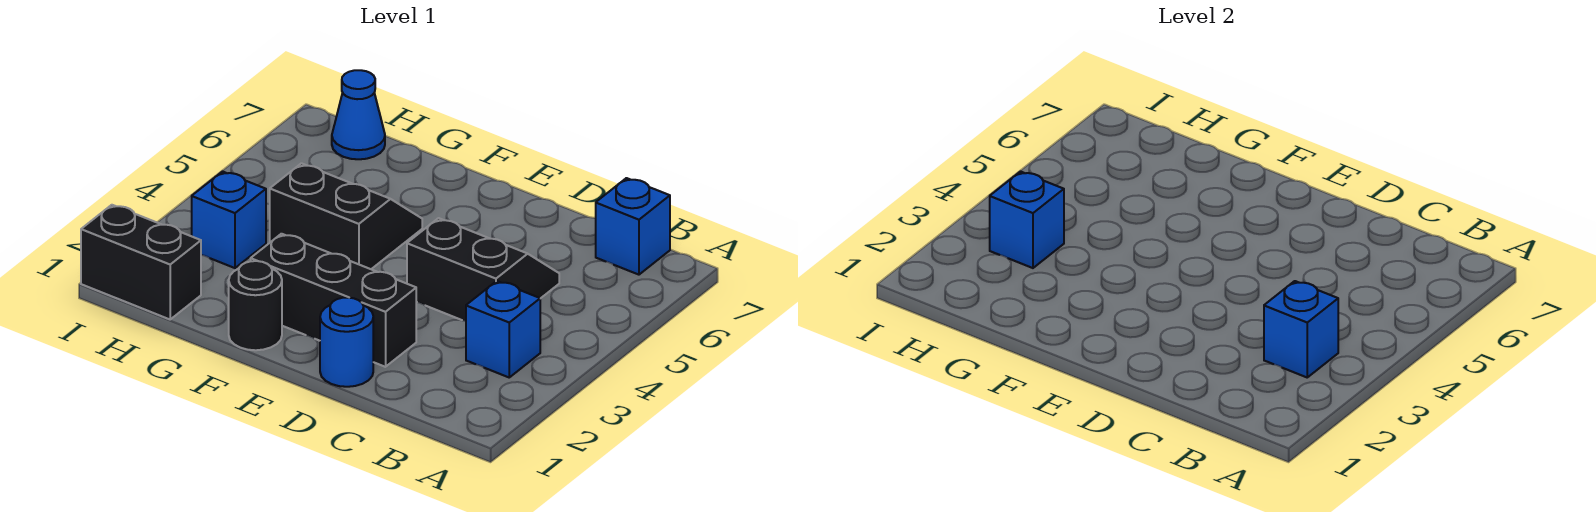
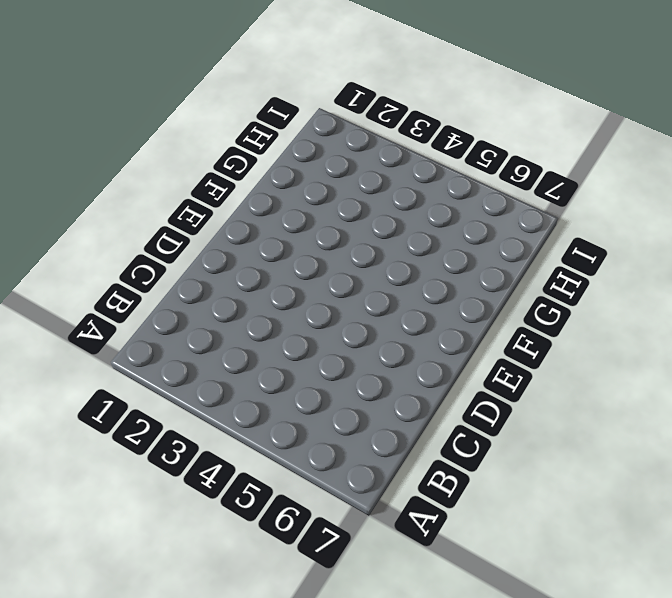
none -> blue brick B3 level 1
none -> blue brick B7 level 1
none -> black slope C4:D5 level 1 top 4

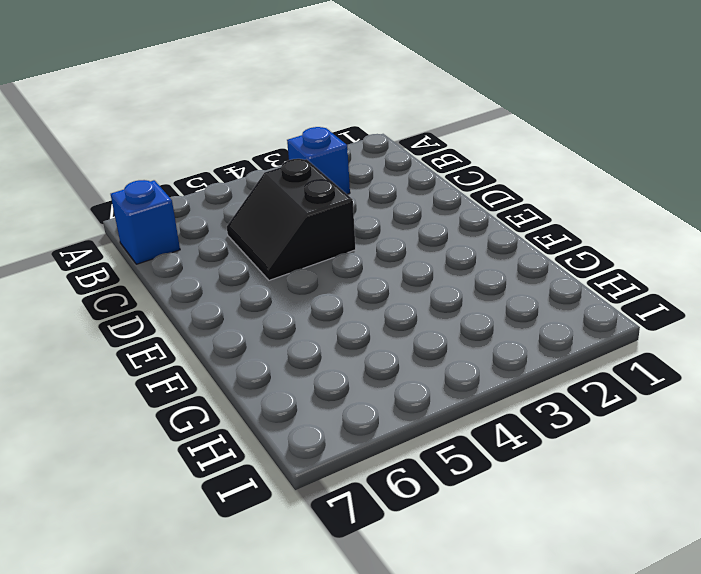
none -> blue round brick D1 level 1
none -> black brick D2:F2 level 1
none -> black round brick F1 level 1

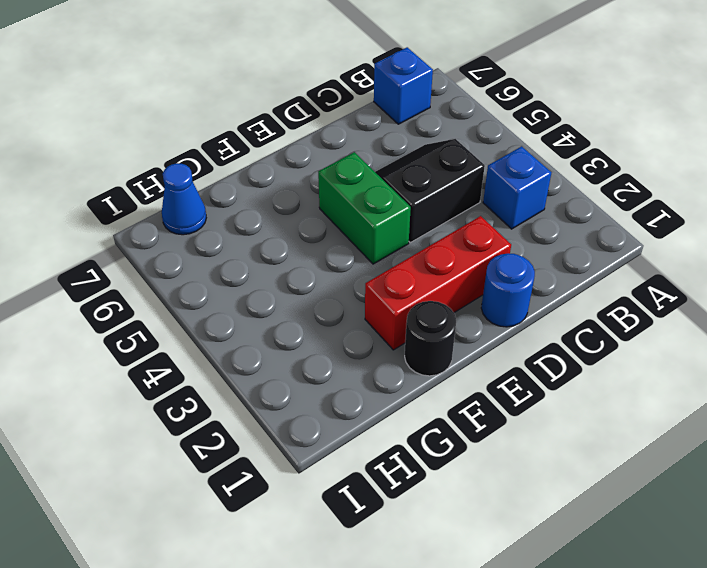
red brick D2:F2 level 1 -> black brick D2:F2 level 1
green brick E4:E5 level 1 -> none
none -> black slope F4:G5 level 1 top 4
none -> black brick H1:I1 level 1
none -> blue brick H3 level 1

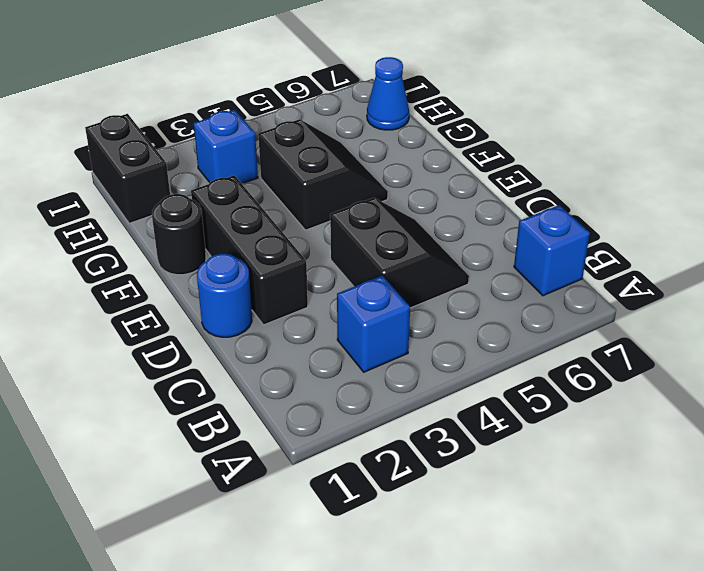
none -> blue brick B3 level 2
none -> blue brick H3 level 2

